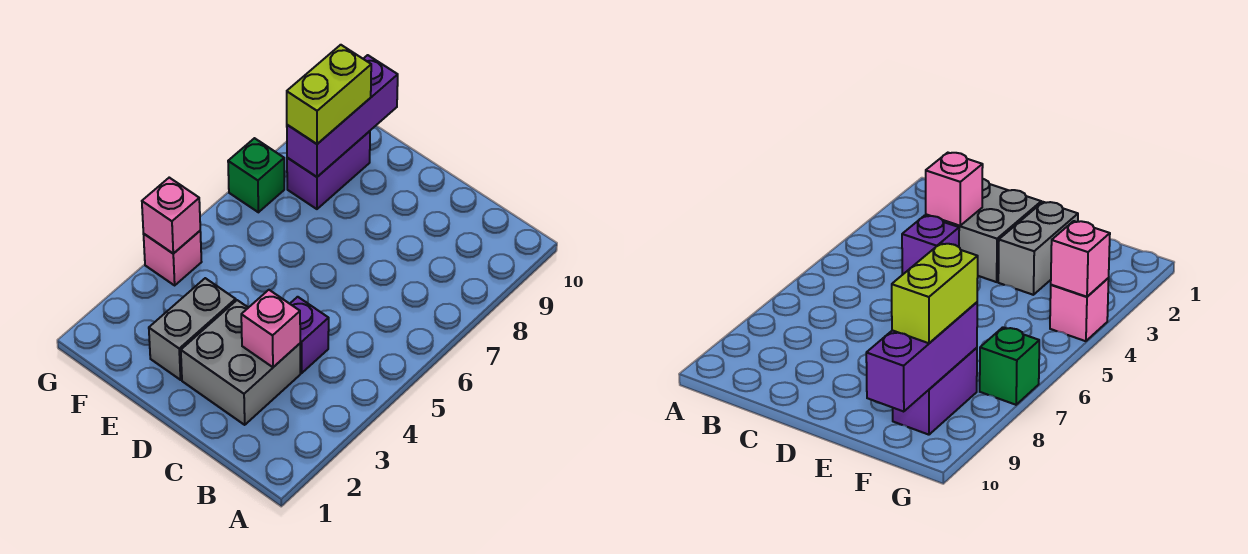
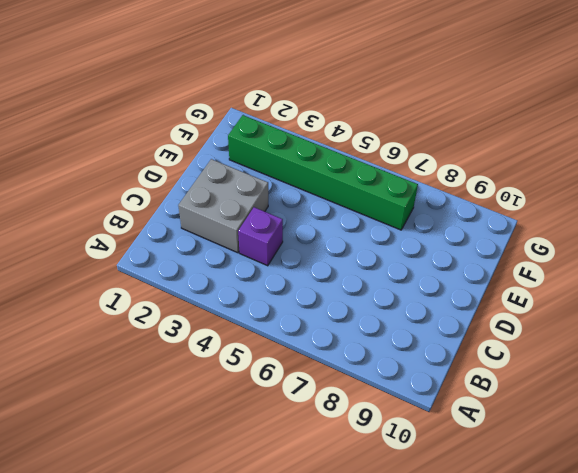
green brick F2:F7 level 1 -> none
none -> grey brick E2:E3 level 1
none -> purple brick F8:F9 level 1

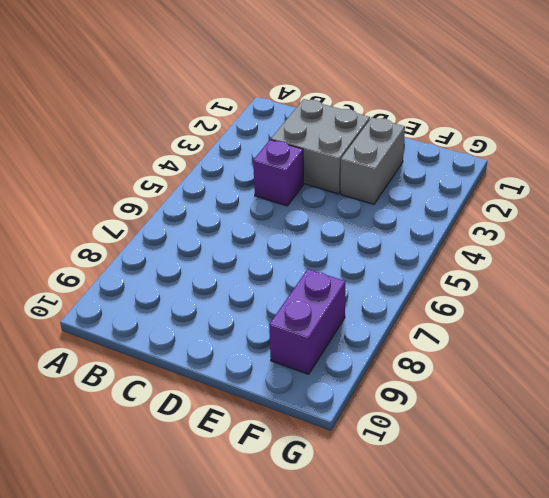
none -> pink brick G4 level 1
none -> green brick G7 level 1

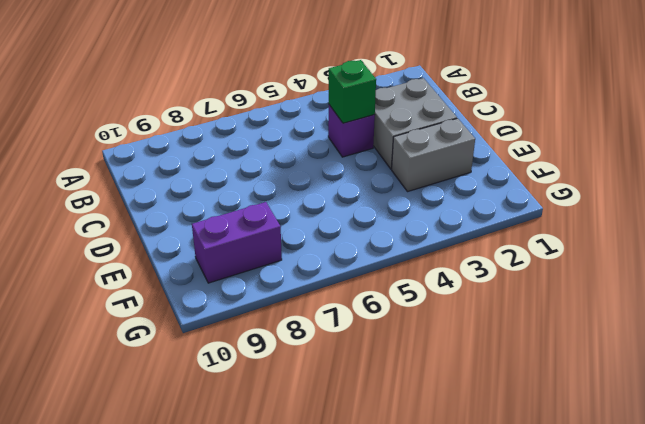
green brick C4 level 2 -> green brick G7 level 1
none -> pink brick G4 level 1
none -> pink brick C3 level 2

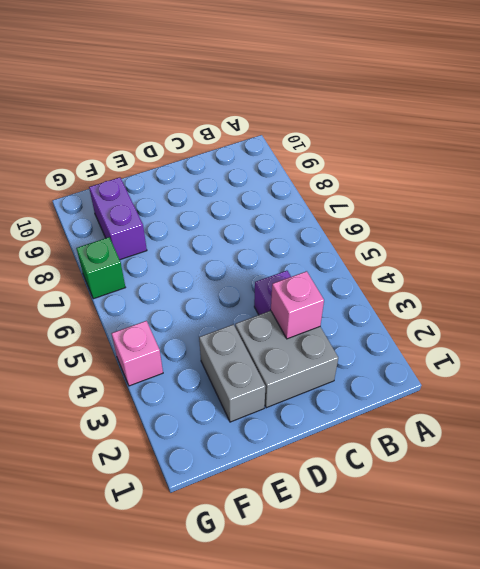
none -> purple brick F8:F10 level 2
none -> pink brick G4 level 2

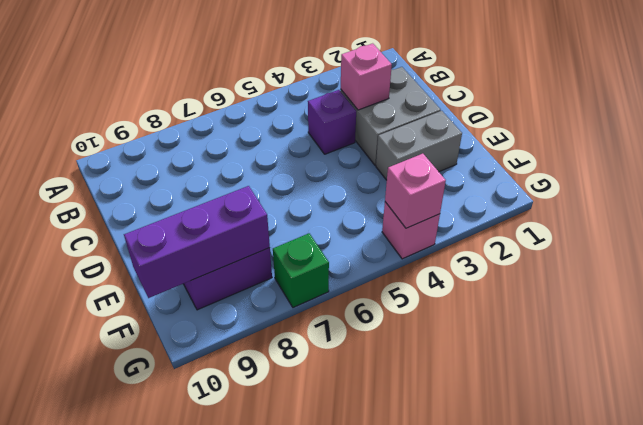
none -> lime brick F8:F9 level 3

